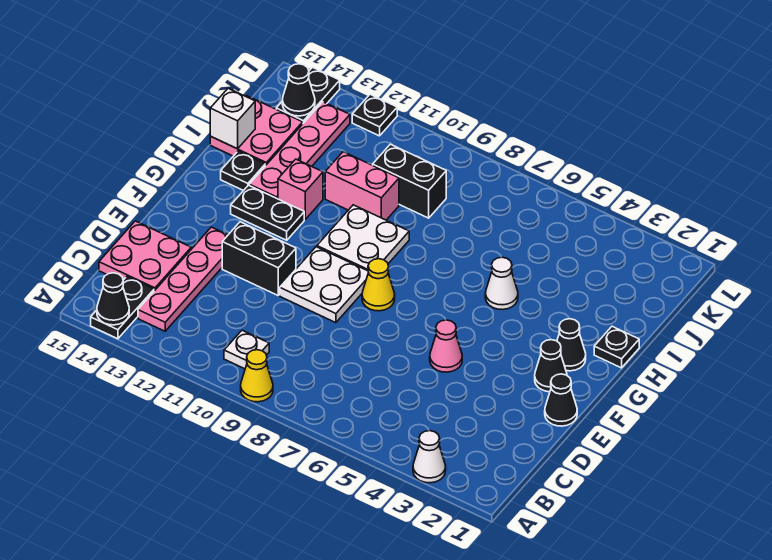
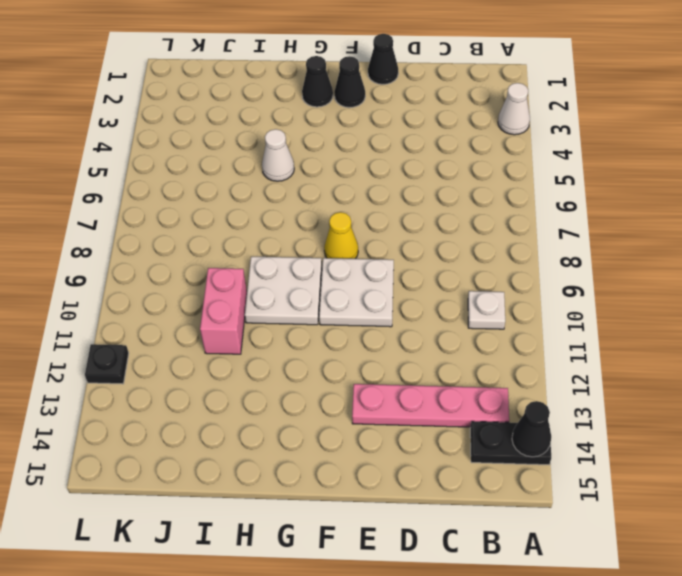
none -> yellow cone A9 level 1
none -> pink plate C14:D15 level 1
none -> pink cone E5 level 1

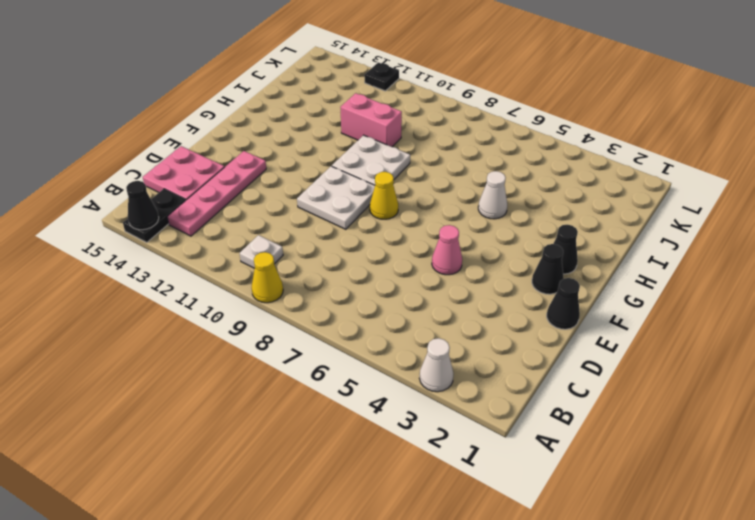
none -> black brick E11:E12 level 1
none -> black plate G12:G13 level 1
none -> black plate H1 level 1

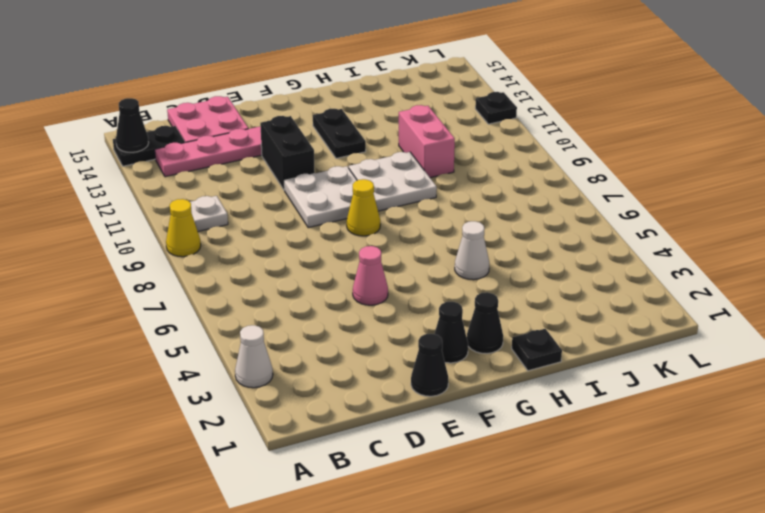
none -> pink brick H12 level 1
none -> pink plate H13:K13 level 1
none -> black plate H14 level 1

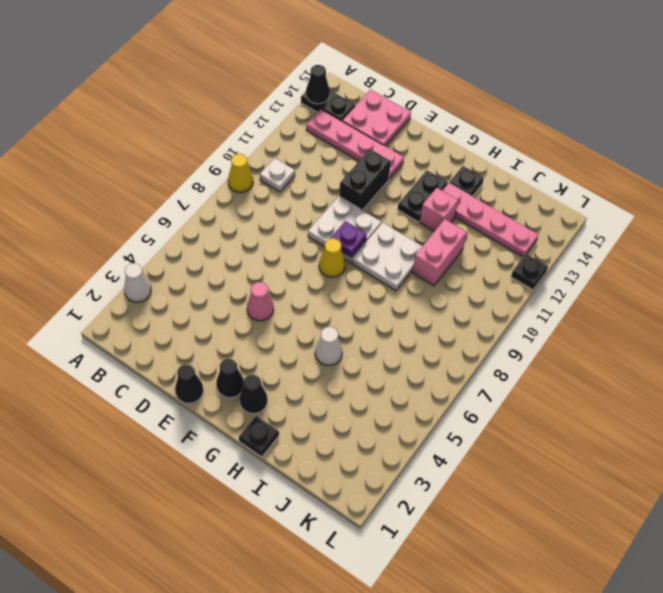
purple plate F9 level 2 -> none
none -> pink plate I14:J15 level 1
none -> black brick J9:J10 level 1
none -> black plate K14:L14 level 1

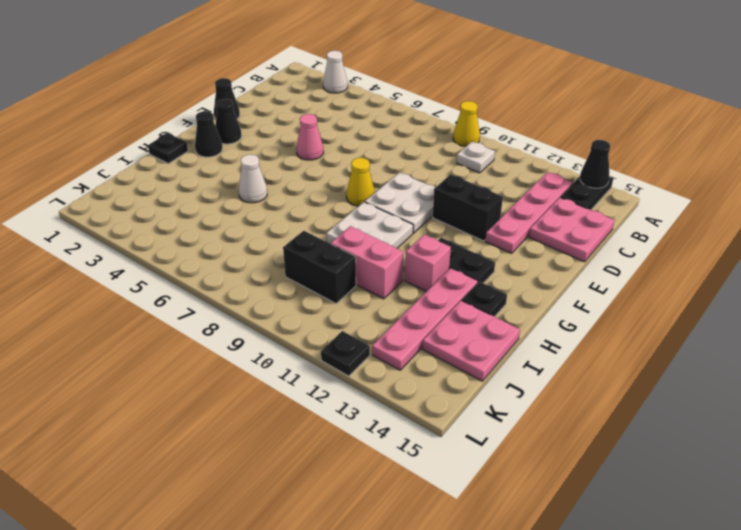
none -> black plate K14:L14 level 1
none -> white brick I15 level 2
none -> black cone K14 level 2

